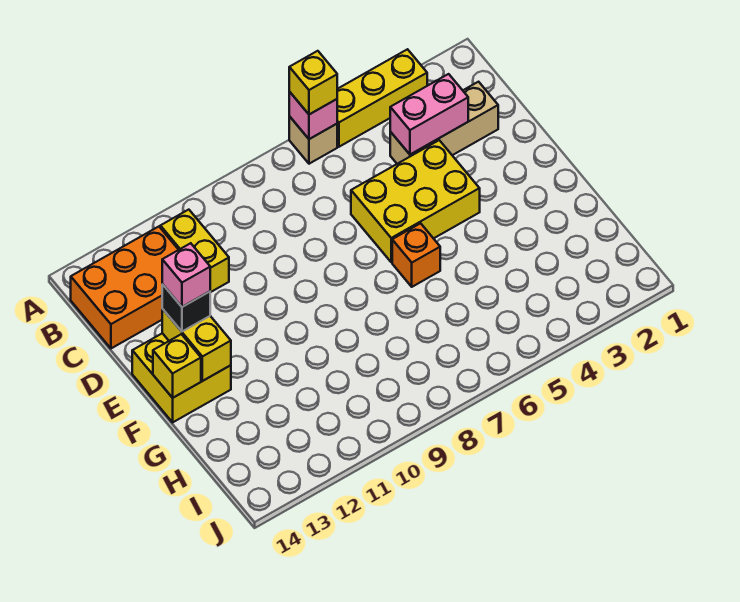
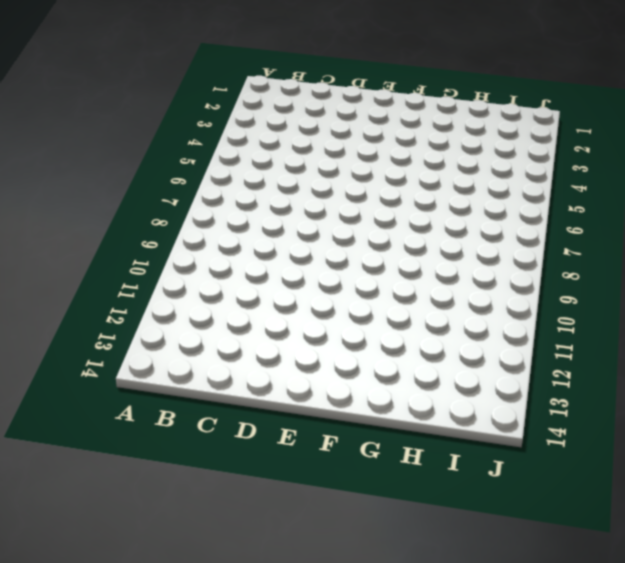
none -> yellow brick A3:A5 level 1
none -> tan brick A6 level 1
none -> yellow brick B11:C11 level 1

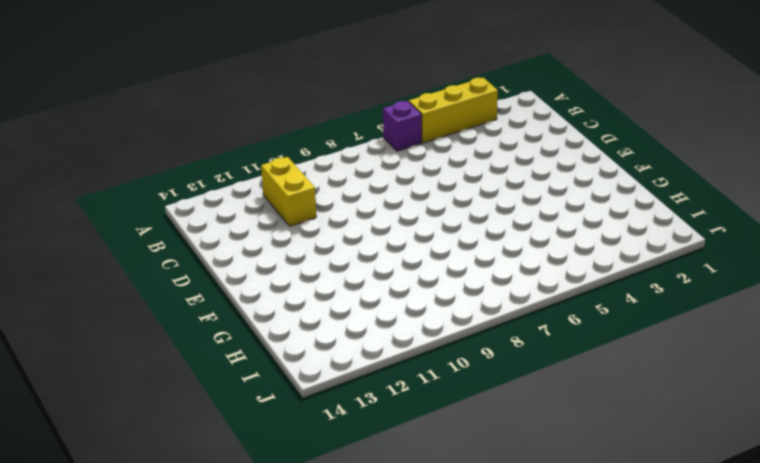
purple brick A6 level 1 -> tan brick A6 level 1
none -> orange brick B12:C14 level 1
none -> tan brick C2:C4 level 1
none -> yellow brick D4:E6 level 1

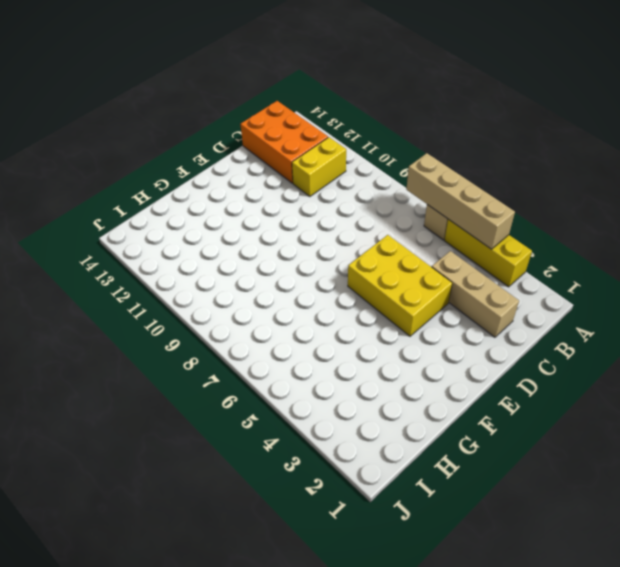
tan brick A4:A7 level 2 -> pink brick A6 level 2
none -> yellow brick E13:F14 level 1
none -> orange brick F6 level 1
none -> pink brick C3:C4 level 2

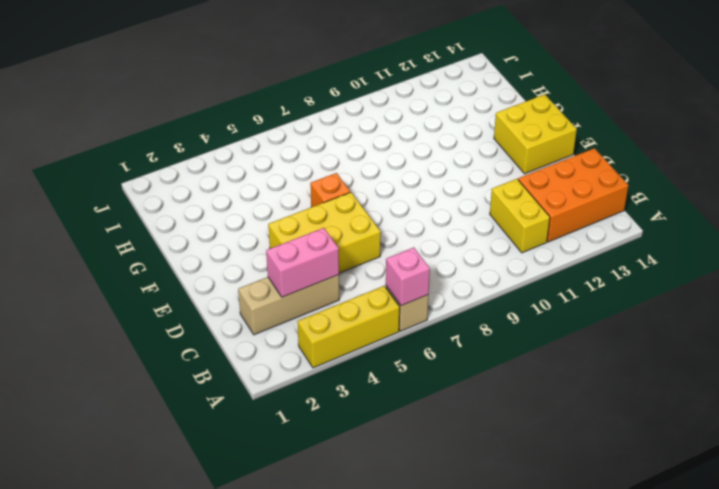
none -> yellow brick E13:F13 level 2
none -> yellow brick F14 level 2
none -> yellow brick A6 level 3

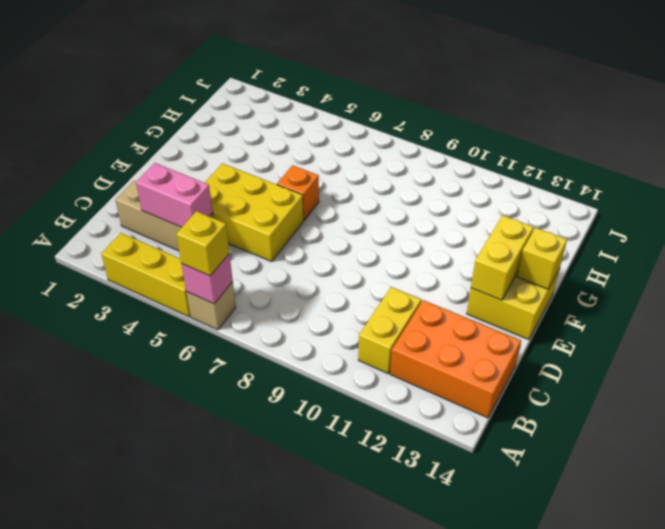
none -> black brick E13 level 3
none -> pink brick E13 level 4

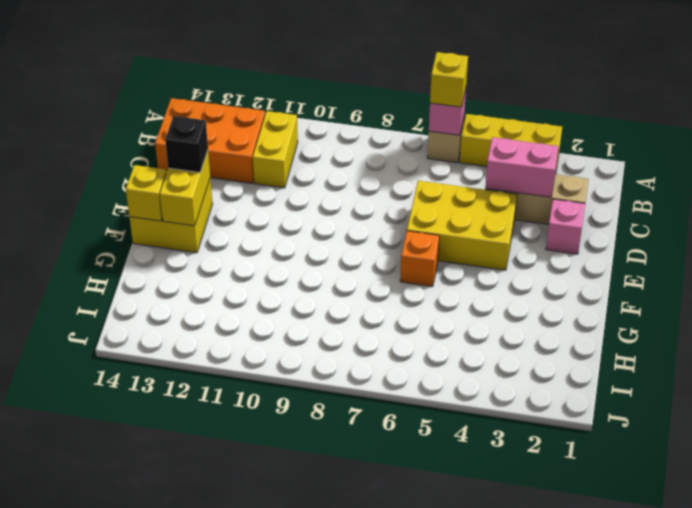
pink brick D2 level 1 -> pink brick E13 level 4

